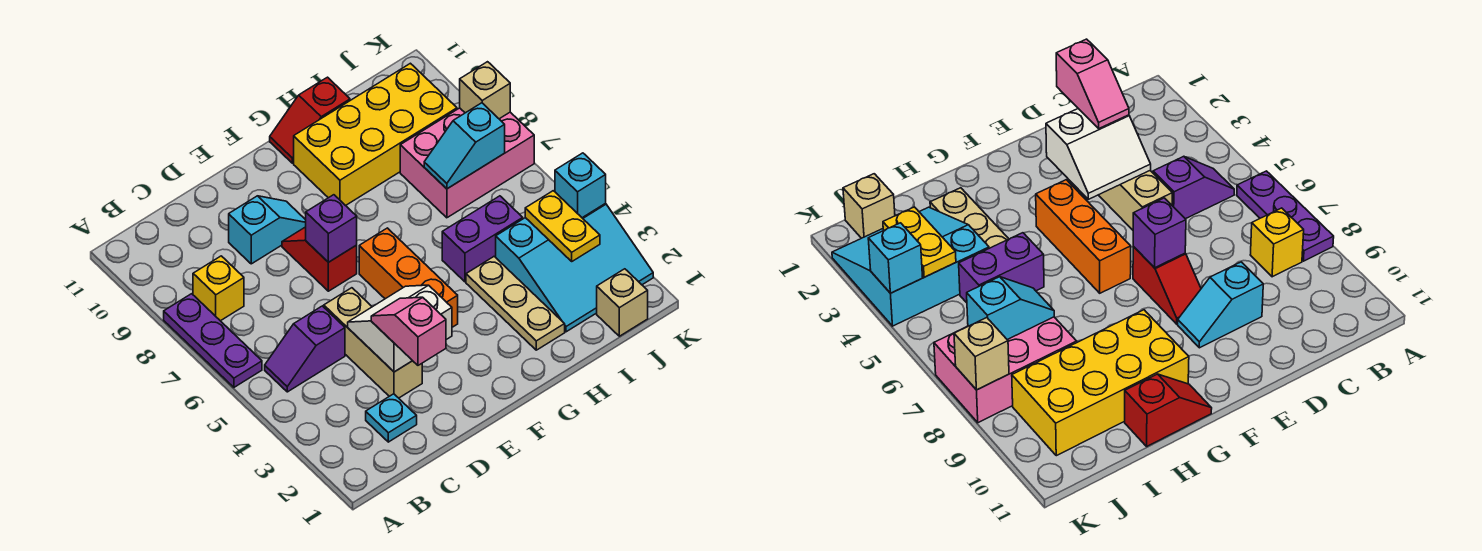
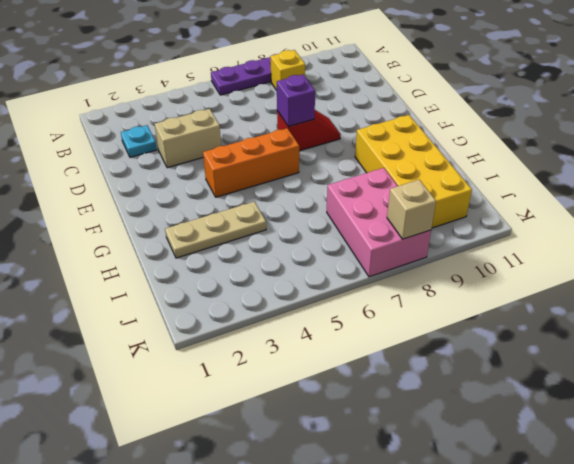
tan brick D3:D4 level 1 -> tan brick D3:D5 level 1
none -> purple slope B5:C5 level 1 top C
none -> cyan slope D9:E9 level 1 top D
none -> red slope G11:H11 level 1 top H

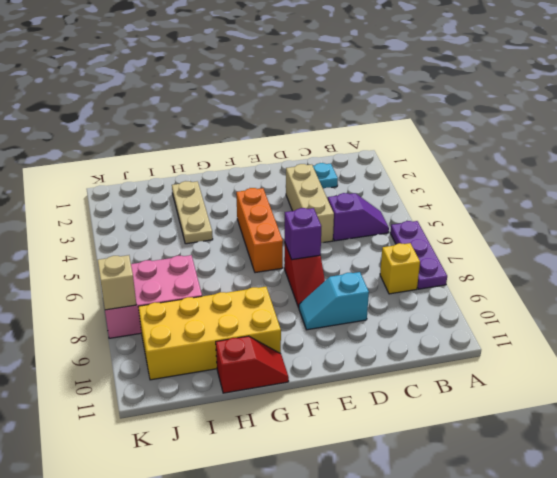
none -> purple brick H5:I5 level 1
none -> cyan slope I2:K4 level 1 top 4
none -> tan brick J1 level 1

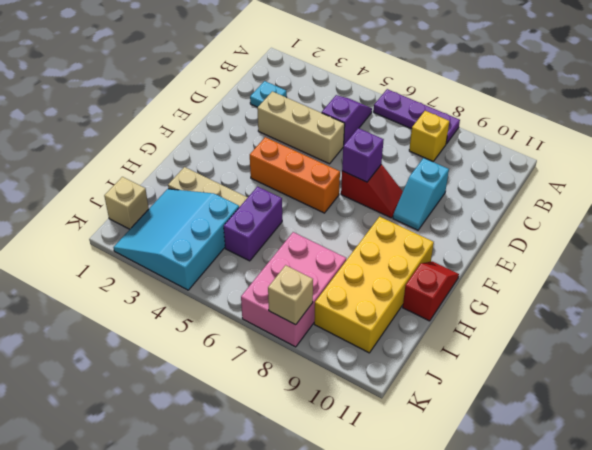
none -> white slope D3:E4 level 2 top 3
none -> cyan slope I7:J7 level 2 top J
none -> yellow plate J3:J4 level 2

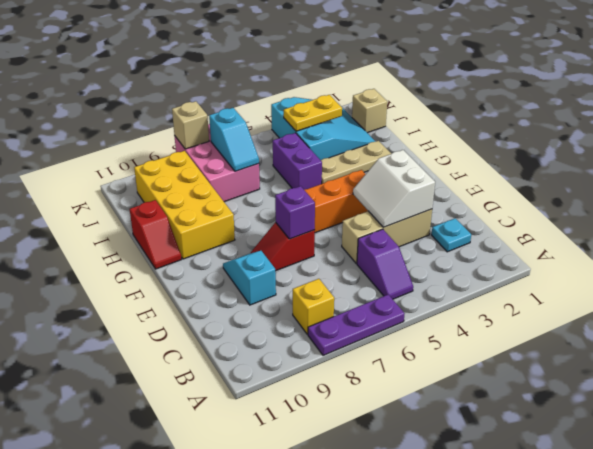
none -> cyan brick K4 level 2
none -> pink slope D2:D3 level 3 top 2

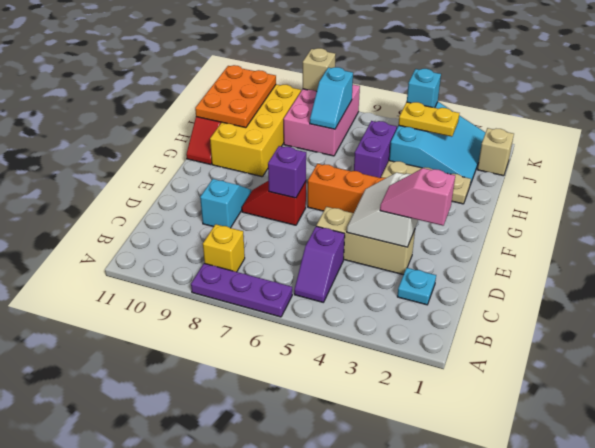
orange plate H10:J11 level 2 -> none

